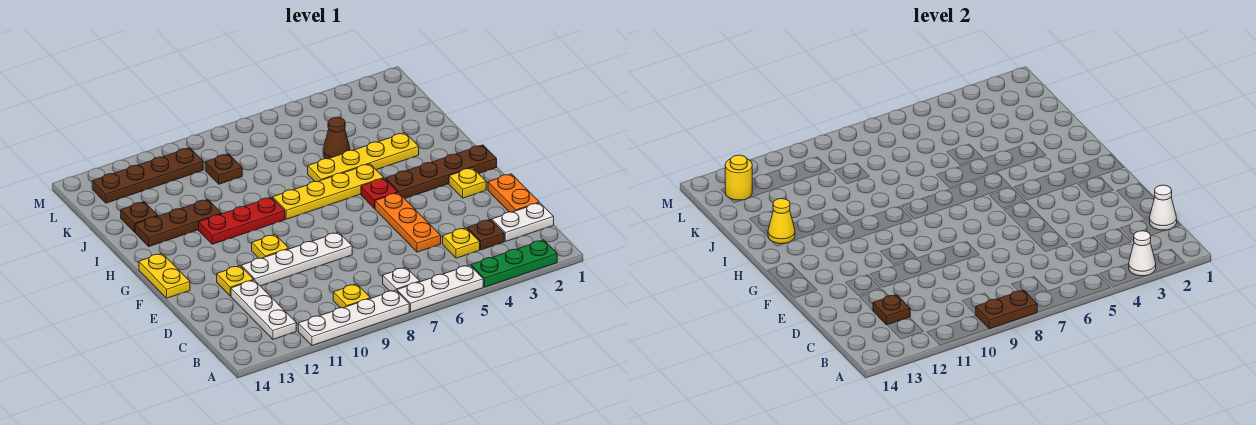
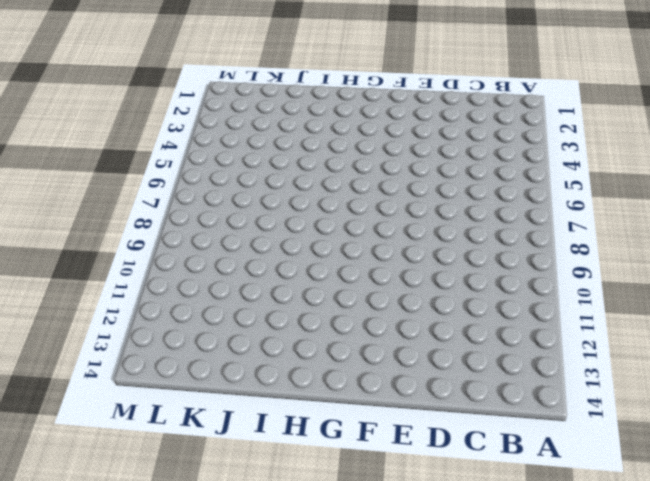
none -> green plate A2:A4 level 1
none -> white plate A5:A7 level 1
none -> white plate A8:A11 level 1
none -> white plate B7 level 1

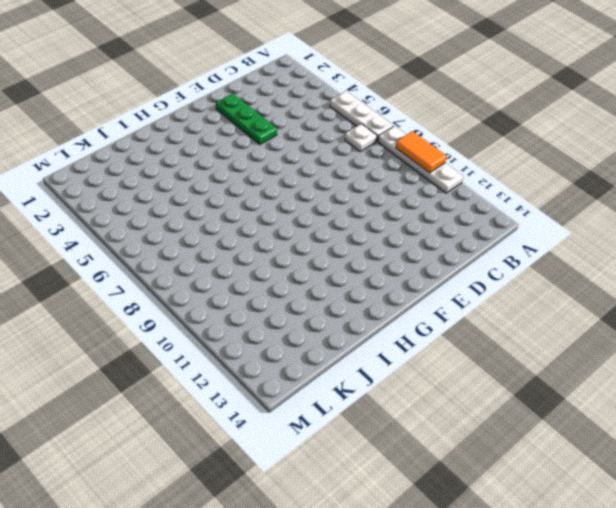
orange tile A9:A10 level 2 -> brown plate A8:A9 level 2
green plate E2:E4 level 1 -> green plate A2:A4 level 1
none -> yellow plate B9 level 1
none -> white plate B12:D12 level 1
none -> white plate C1:C2 level 1
none -> brown plate C3 level 1

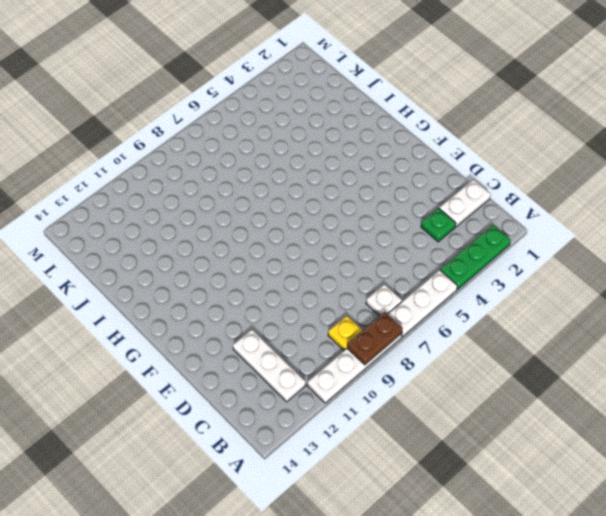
green plate C3 level 1 -> brown plate C3 level 1
none -> yellow plate C4 level 1
none -> orange plate D1:E1 level 1
none -> orange plate D5:F5 level 1
none -> white plate E8:E11 level 1

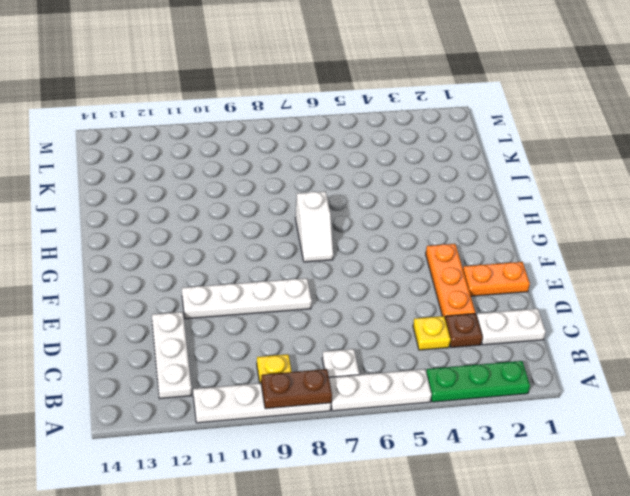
orange plate D3:F3 level 1 -> orange plate D5:F5 level 1
orange plate E1:E2 level 1 -> orange plate D1:E1 level 1
white slope G7:H7 level 1 top H -> yellow plate H5:H8 level 1
none -> yellow plate E12 level 1
none -> yellow plate F2 level 1
none -> yellow plate F10 level 1
none -> yellow plate F14:G14 level 1

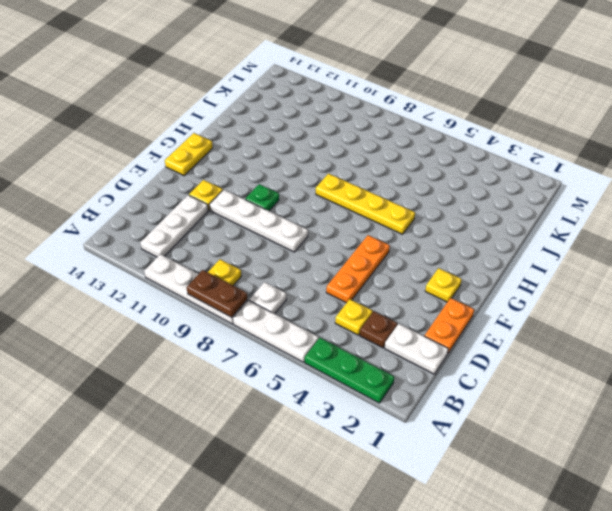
green plate F10 level 1 -> yellow plate F10 level 1
none -> brown plate G1:G4 level 1
none -> red plate G5 level 1
none -> red plate H9:H11 level 1
none -> yellow plate I3:I6 level 1

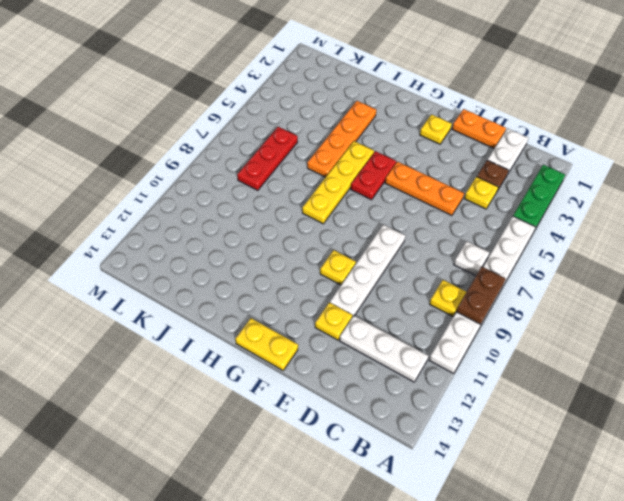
red plate G5:G6 level 1 -> red plate G5 level 1
orange plate I3:I6 level 1 -> yellow plate I3:I6 level 1
red plate K6:K8 level 1 -> red plate H9:H11 level 1
none -> brown plate G1:G4 level 1
none -> brown plate I11:I13 level 1
none -> brown cone J5 level 1
none -> brown plate J13 level 1

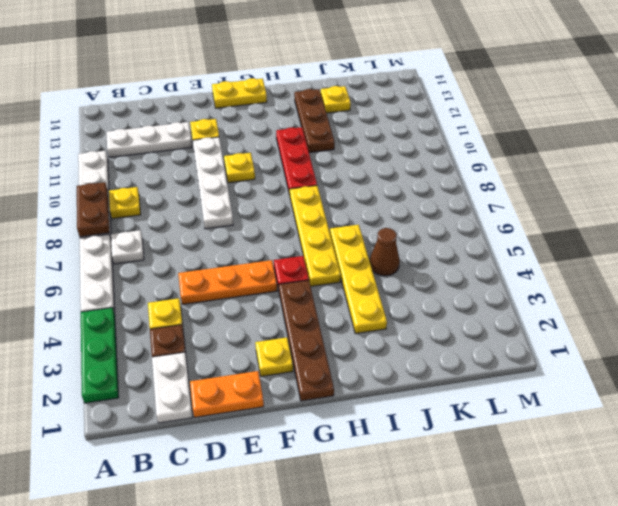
yellow plate J13 level 1 -> brown plate J13 level 1
none -> brown plate K9 level 1
none -> brown plate L10:L13 level 1
none -> white cone A3 level 2
none -> white cone C1 level 2

